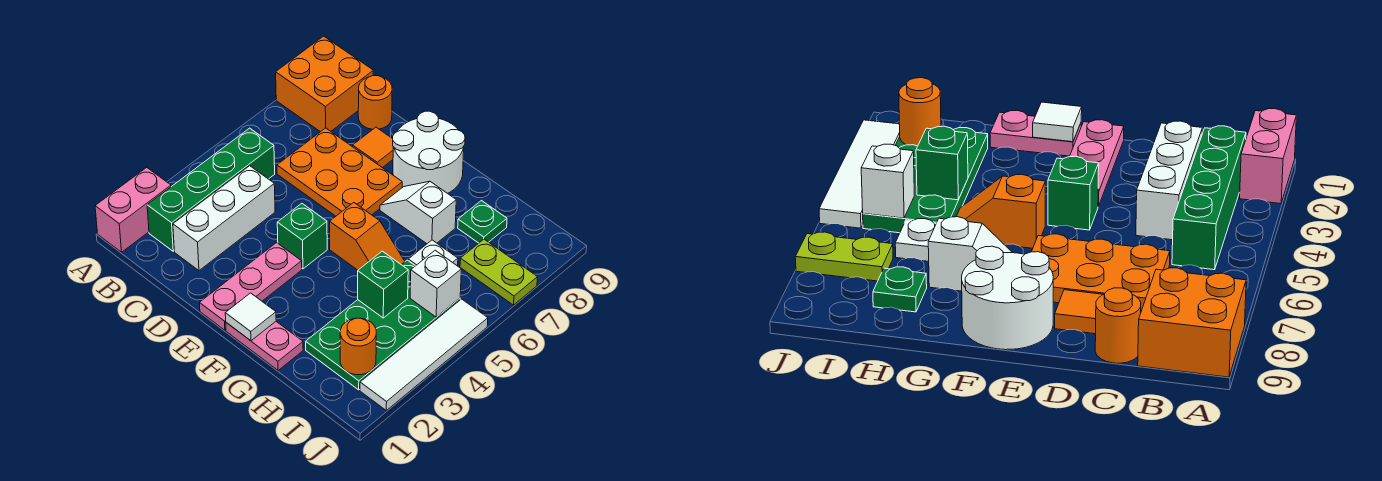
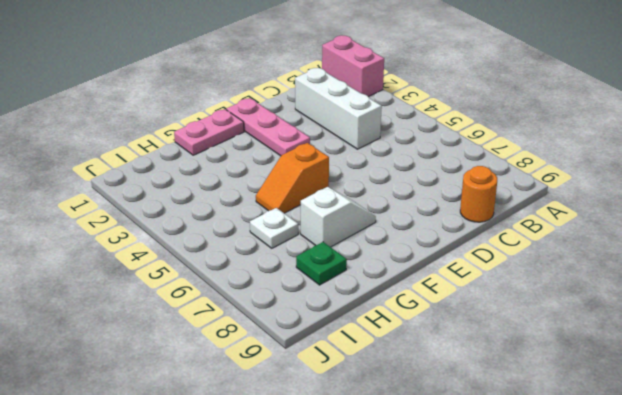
none -> orange brick A8:B9 level 1
none -> green brick B2:B5 level 1
none -> orange plate C6:E7 level 1

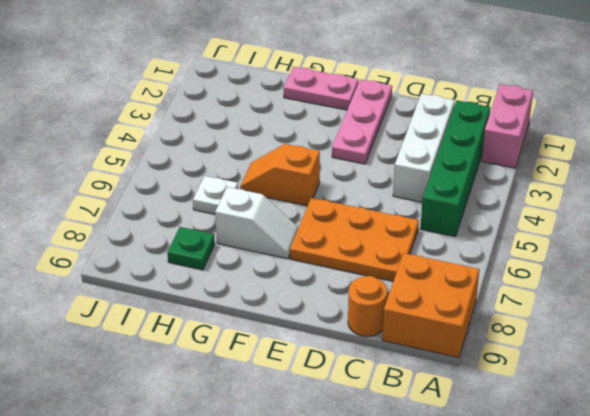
none -> orange tile D8 level 1
none -> green brick E4 level 1
none -> white round brick E8:F9 level 1

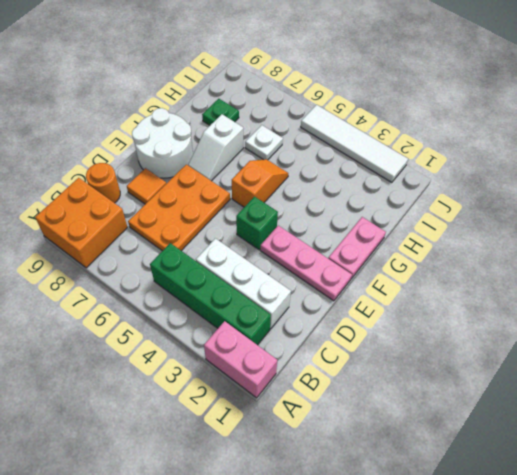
none -> green plate H2:I5 level 1
none -> lime plate I7:J7 level 1
none -> white tile F1 level 2

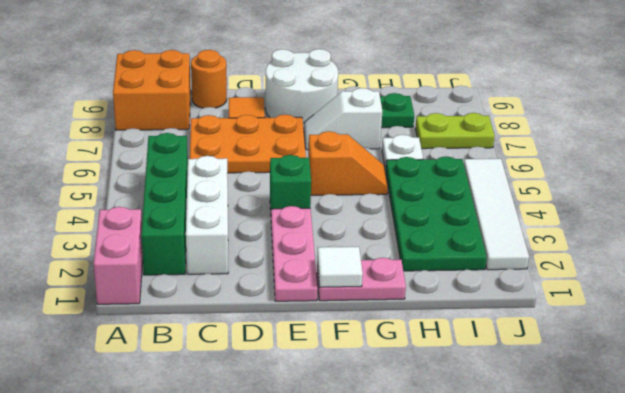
none -> green brick H4 level 2
none -> orange round brick I2 level 2
none -> white brick I5 level 2

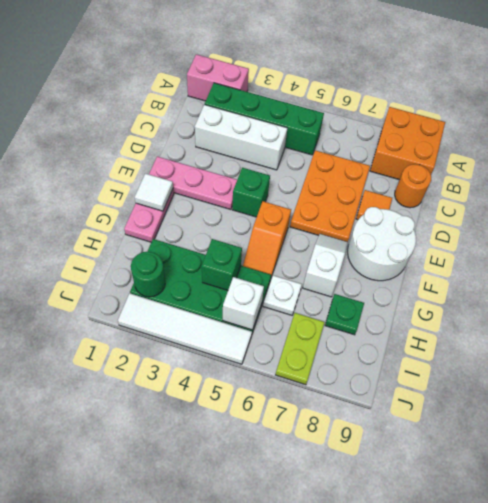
green round brick I2 level 2 -> orange round brick I2 level 2

